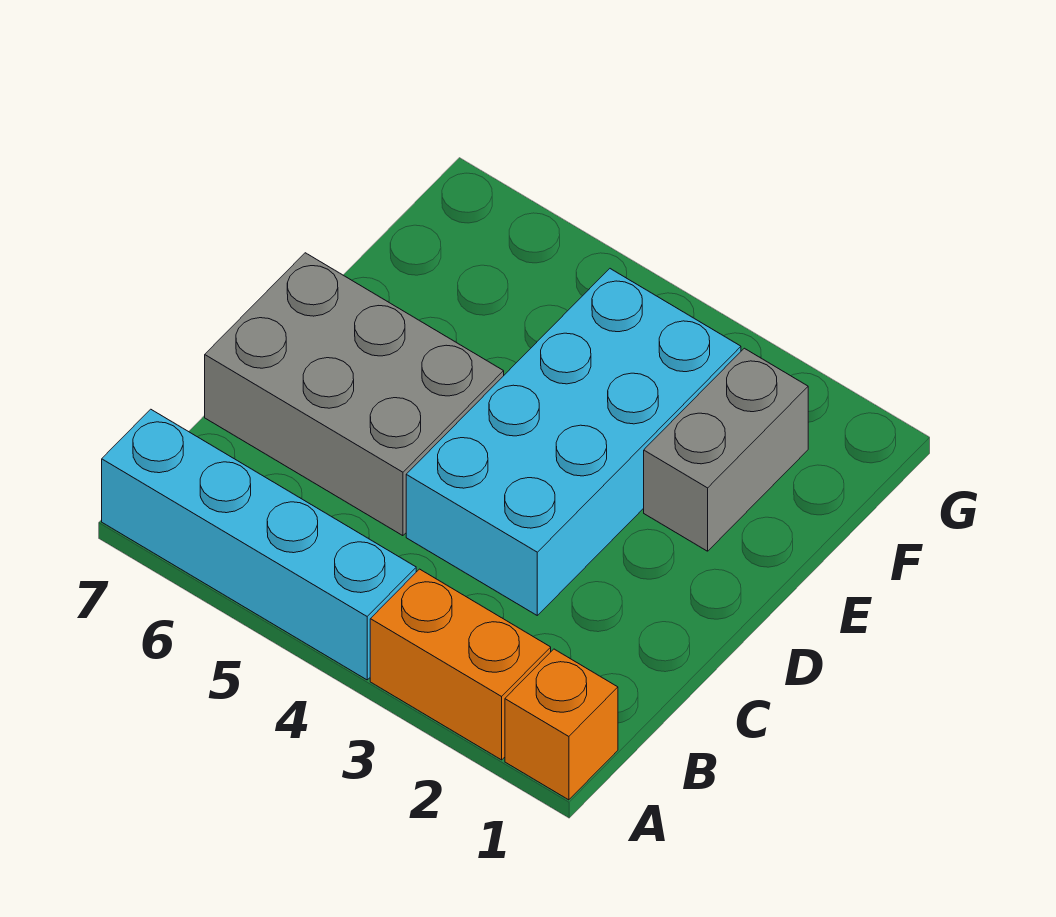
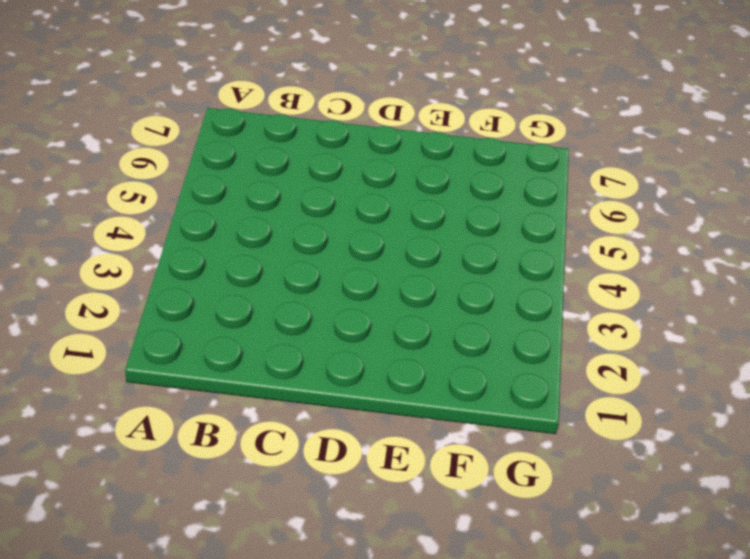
none -> orange brick A1 level 1
none -> orange brick A2:A3 level 1

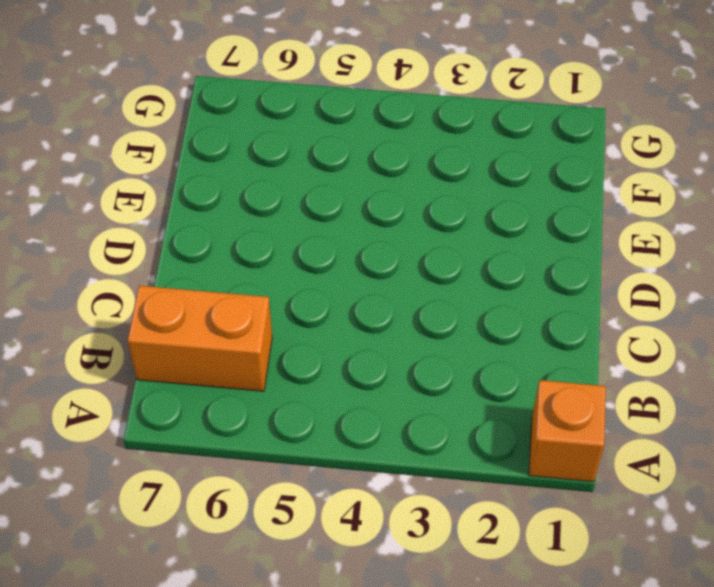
orange brick B6:B7 level 1 -> orange brick A2:A3 level 1
none -> cyan brick A4:A7 level 1
none -> cyan brick C3:F4 level 1

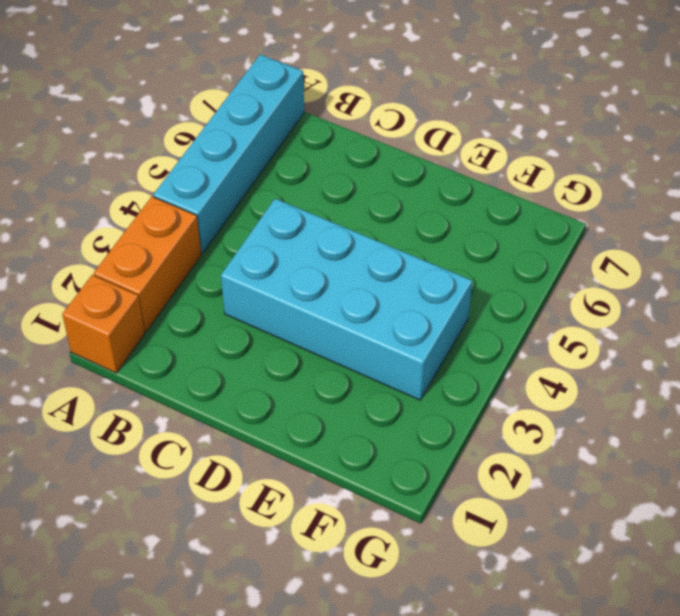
none -> grey brick C5:D7 level 1
none -> grey brick E2:F2 level 1

